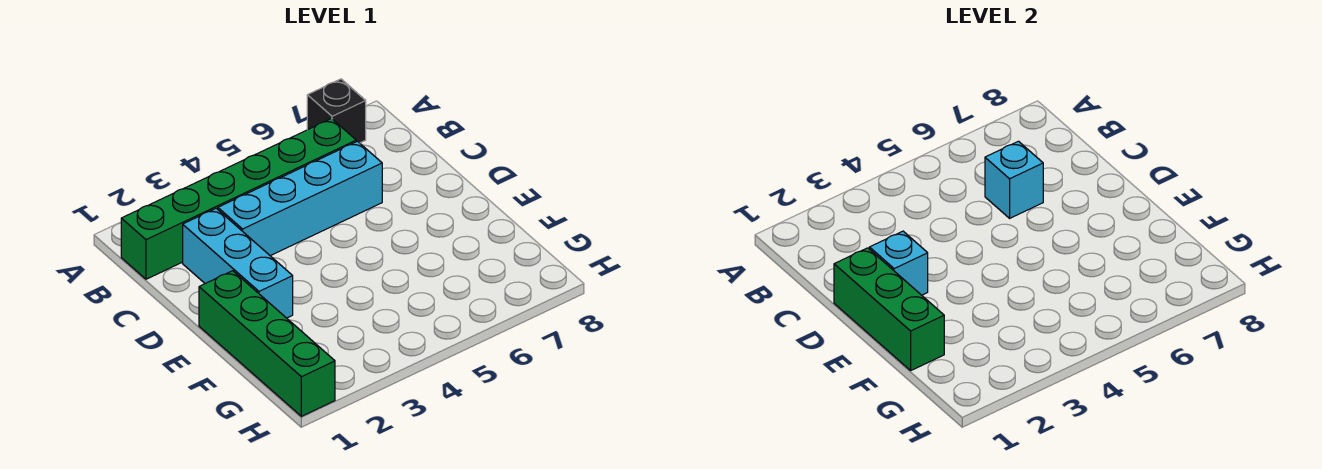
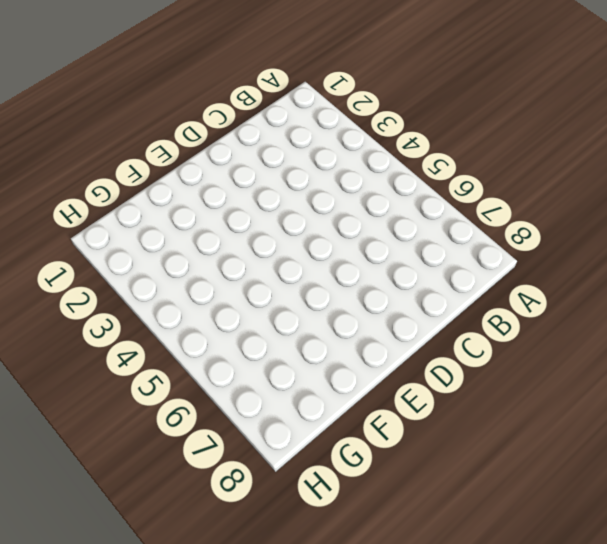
none -> black brick A7 level 1
none -> green brick B1:B6 level 1

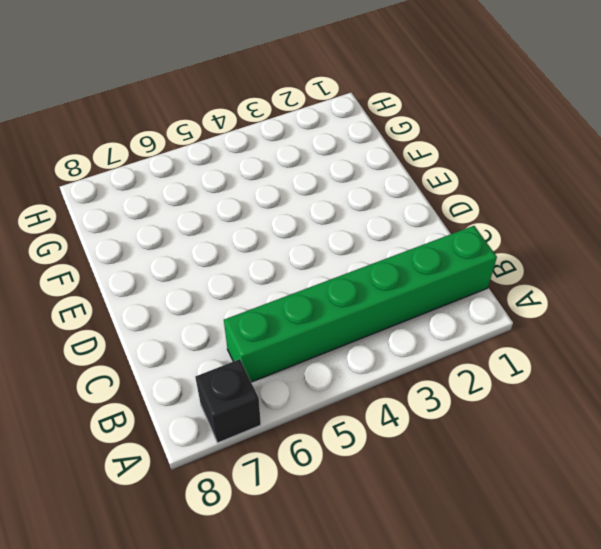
none -> cyan brick C2:E2 level 1
none -> cyan brick C3:C6 level 1

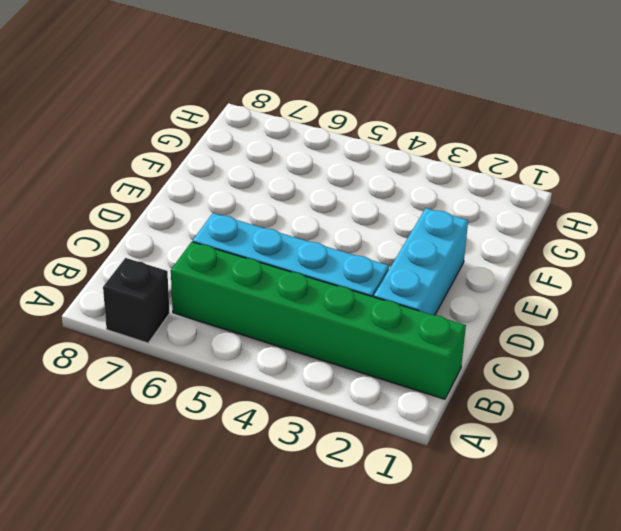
none -> green brick E1:H1 level 1
none -> cyan brick C6 level 2

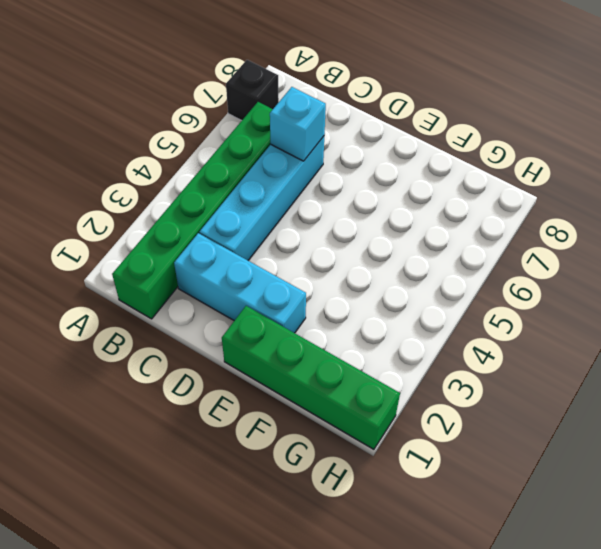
none -> green brick D1:F1 level 2
none -> cyan brick D2 level 2

